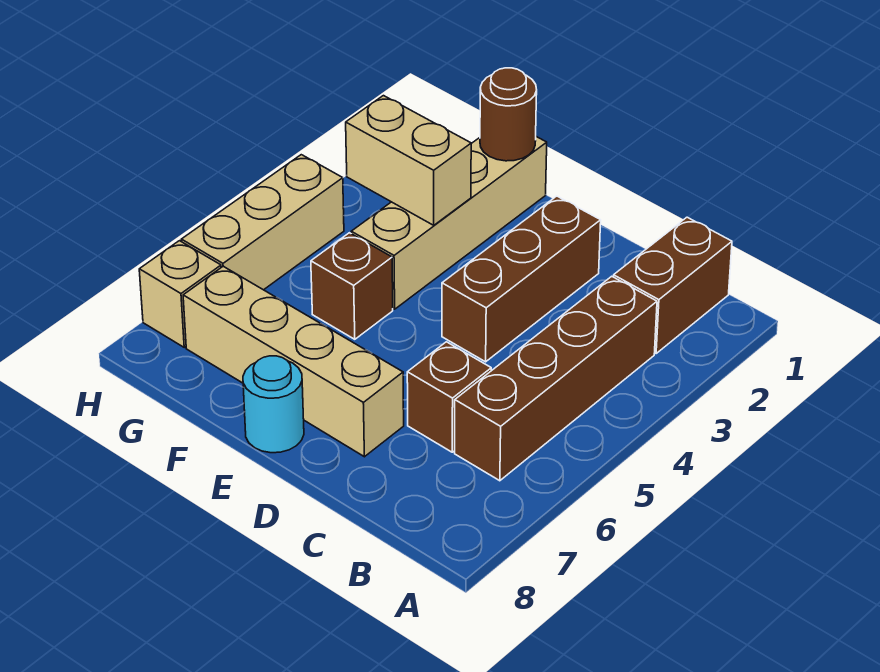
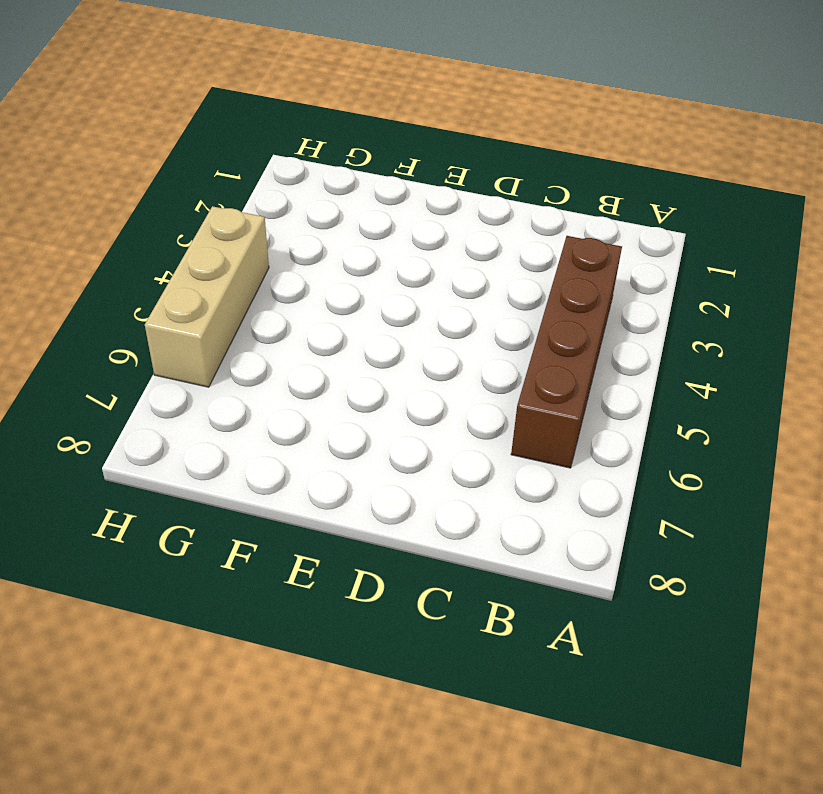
none -> brown brick B1:B2 level 1
none -> brown brick C6 level 1
none -> brown brick D2:D4 level 1

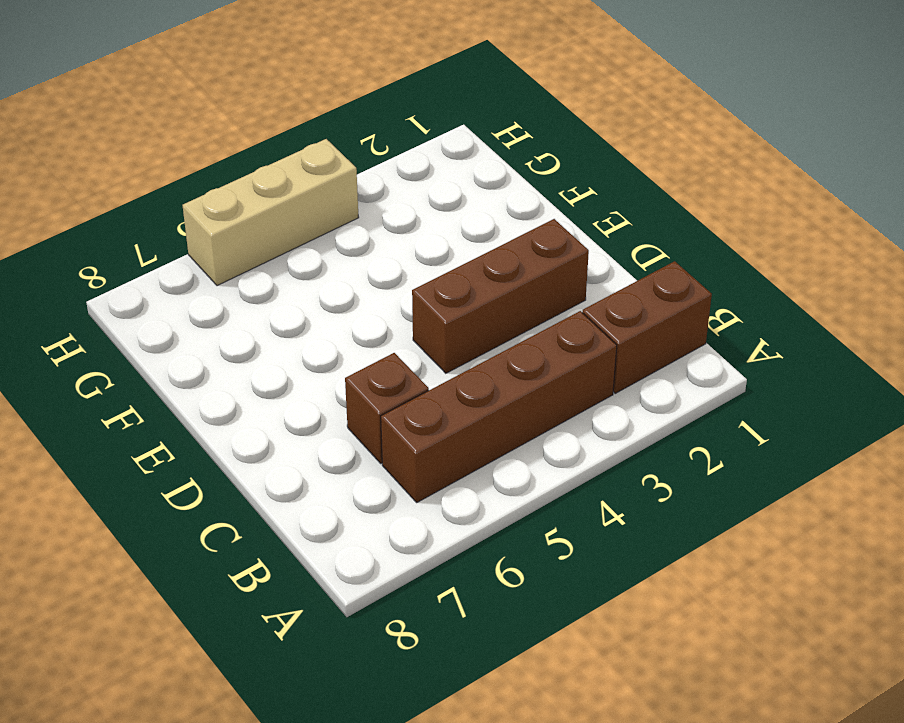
none -> tan brick D7:G7 level 1
none -> cyan round brick E8 level 1
none -> tan brick F1:F4 level 1

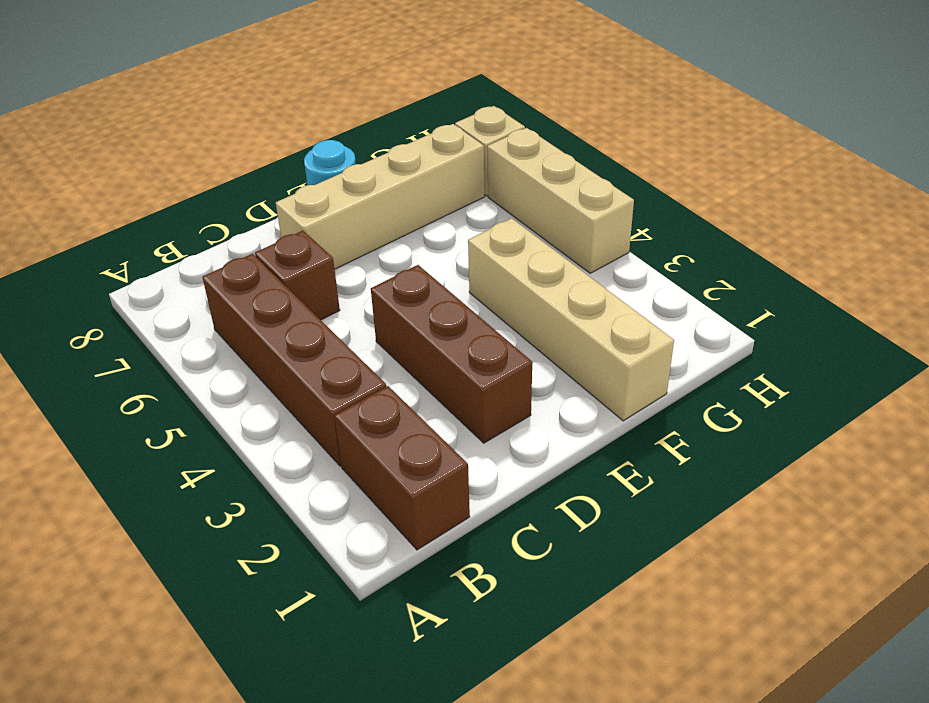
none -> brown brick F5 level 1
none -> brown round brick F1 level 2
none -> tan brick F3:G3 level 2

